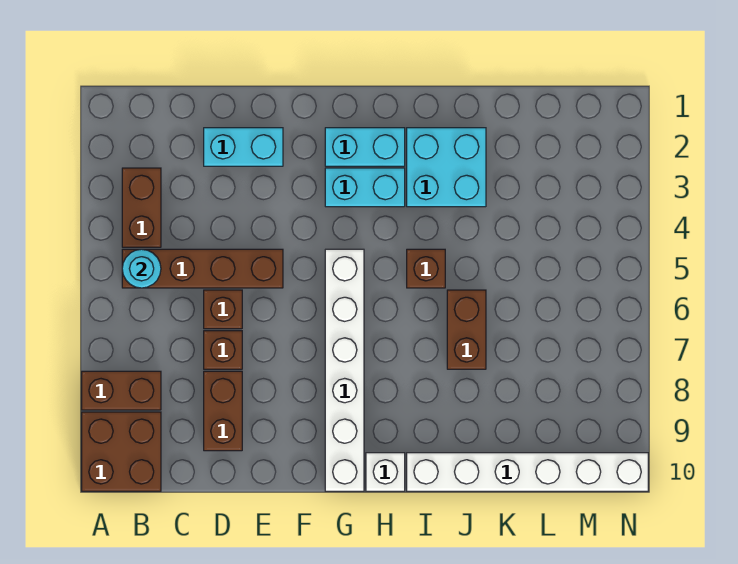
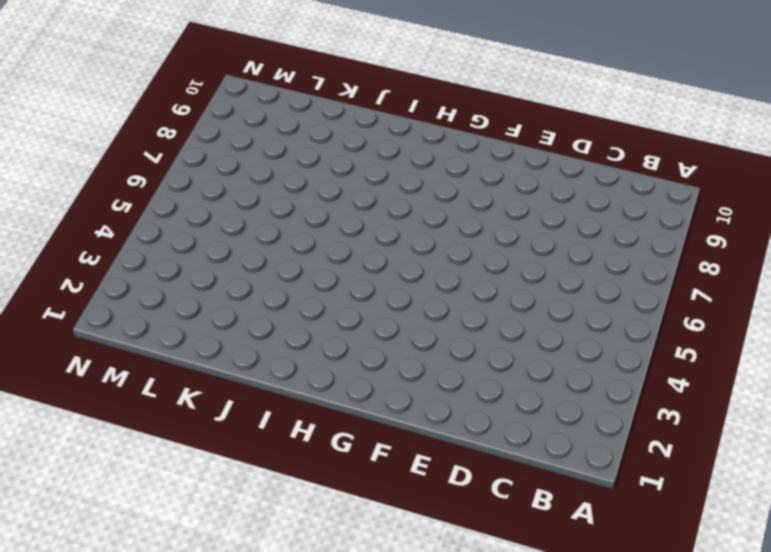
none -> brown brick A8:B8 level 1
none -> brown brick A9:B10 level 1
none -> brown brick B3:B4 level 1

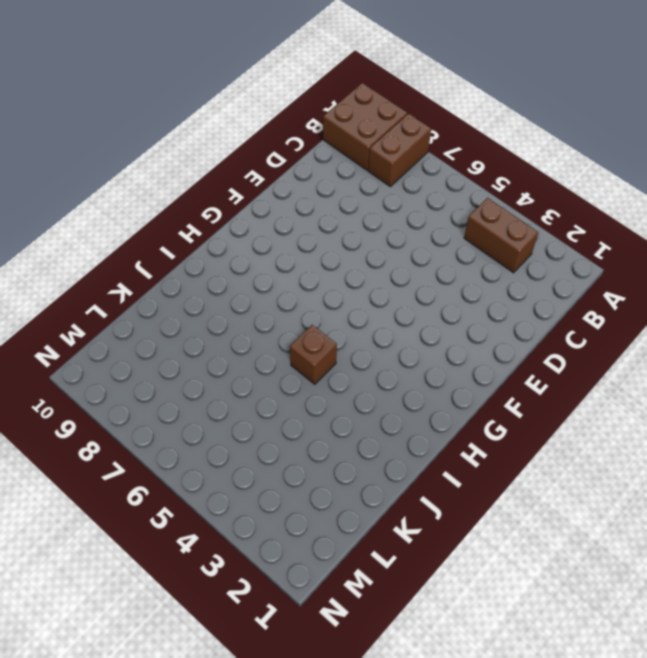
none -> brown brick B5:E5 level 1
none -> cyan brick D2:E2 level 1
none -> brown brick D6 level 1

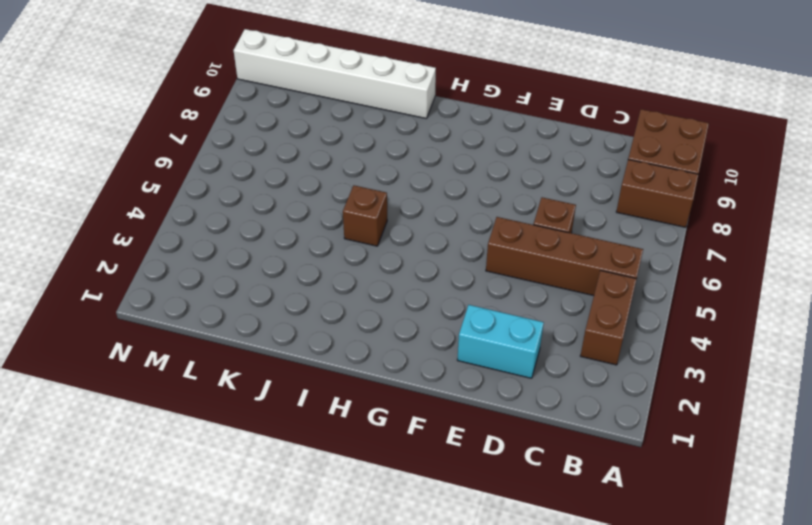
none -> brown brick D7 level 1
none -> brown brick D8:D9 level 1
none -> cyan brick G2:H2 level 1

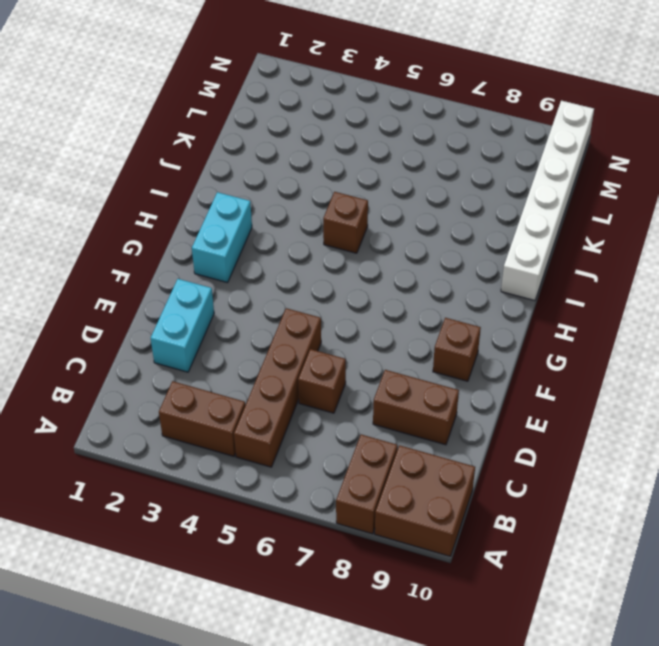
brown brick F9 level 1 -> brown brick D7 level 1
none -> cyan brick G3:H3 level 1
none -> white brick G5:G10 level 1
none -> white brick H10 level 1

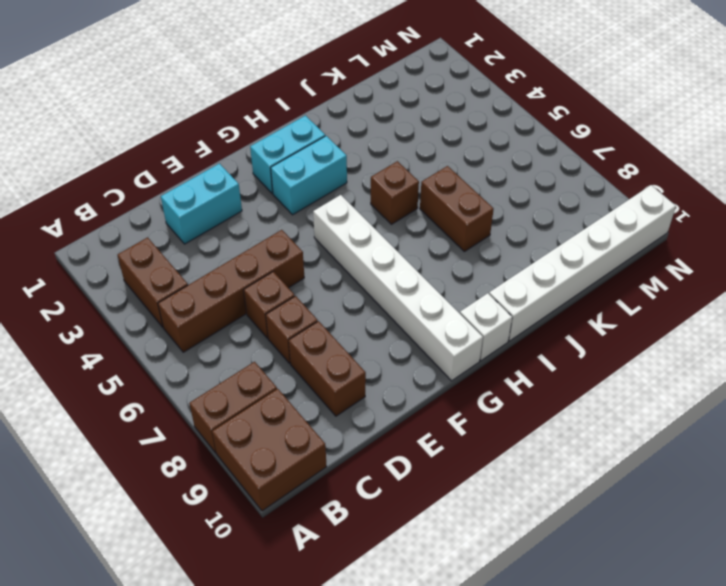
none -> cyan brick I2:J3 level 1
none -> cyan round brick B5 level 2

